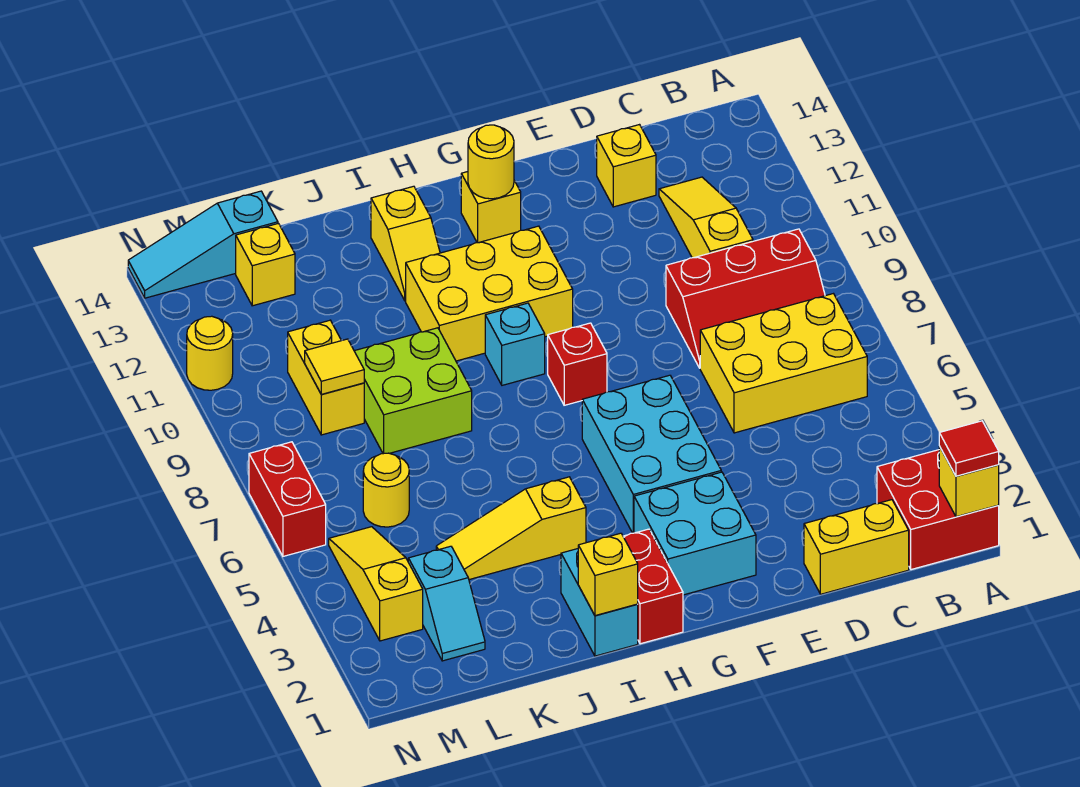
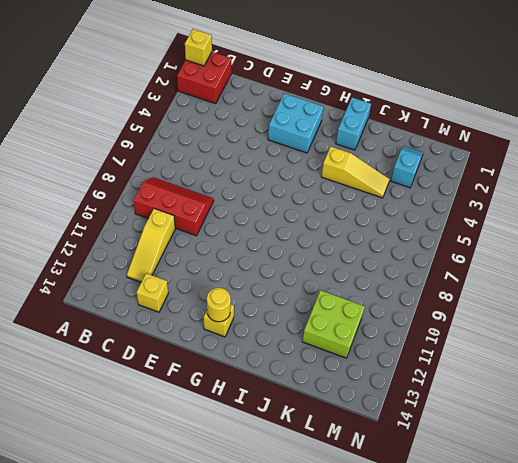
lime brick K11:L12 level 1 -> lime brick J8:K9 level 1
none -> yellow brick B6:D7 level 1
none -> yellow brick C1:D1 level 1
none -> cyan brick F4:G6 level 1
none -> red brick G8 level 1

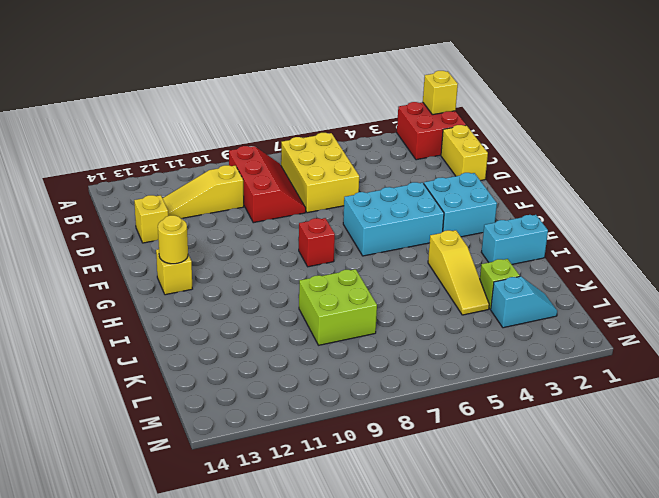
lime brick K3 level 1 -> none
none -> yellow brick G10:I11 level 1
none -> red brick H1:H2 level 1
none -> cyan brick H9 level 1
none -> yellow slope I12:I13 level 1 top 13

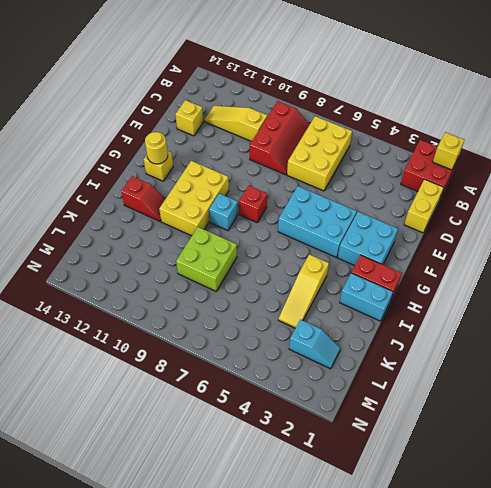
red slope I12:I13 level 1 top 13 -> yellow slope I12:I13 level 1 top 13
none -> yellow round brick L6 level 1
none -> yellow brick L9:L10 level 1
none -> yellow brick L13 level 1
none -> cyan slope L14:N14 level 1 top L

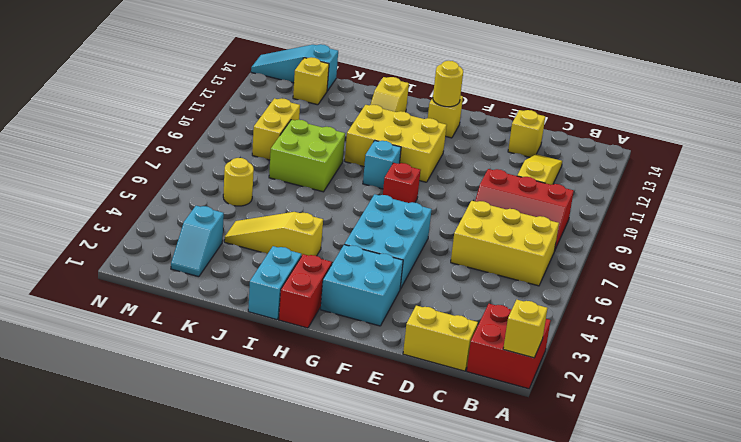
none -> yellow slope M3:M5 level 1 top 3
none -> red brick N6:N7 level 1
none -> yellow round brick N11 level 1
none -> yellow brick I1 level 2

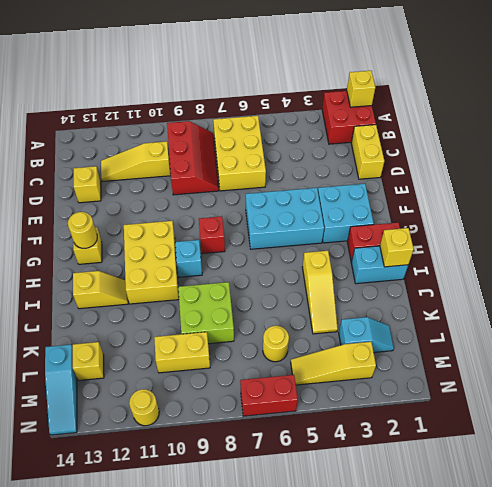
none -> yellow tile L9 level 2
none -> red tile A1 level 3

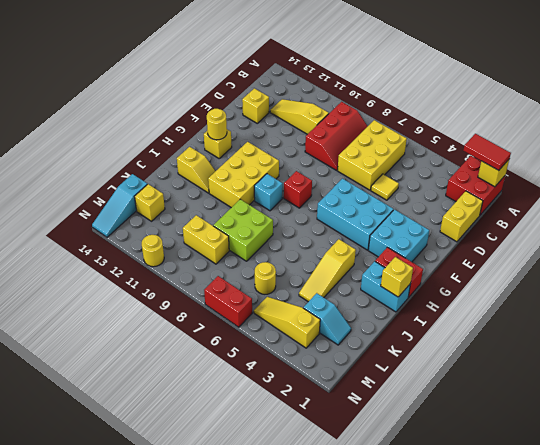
red tile A1:A2 level 3 -> red tile A1 level 3
yellow tile D5 level 1 -> yellow tile L9 level 2

